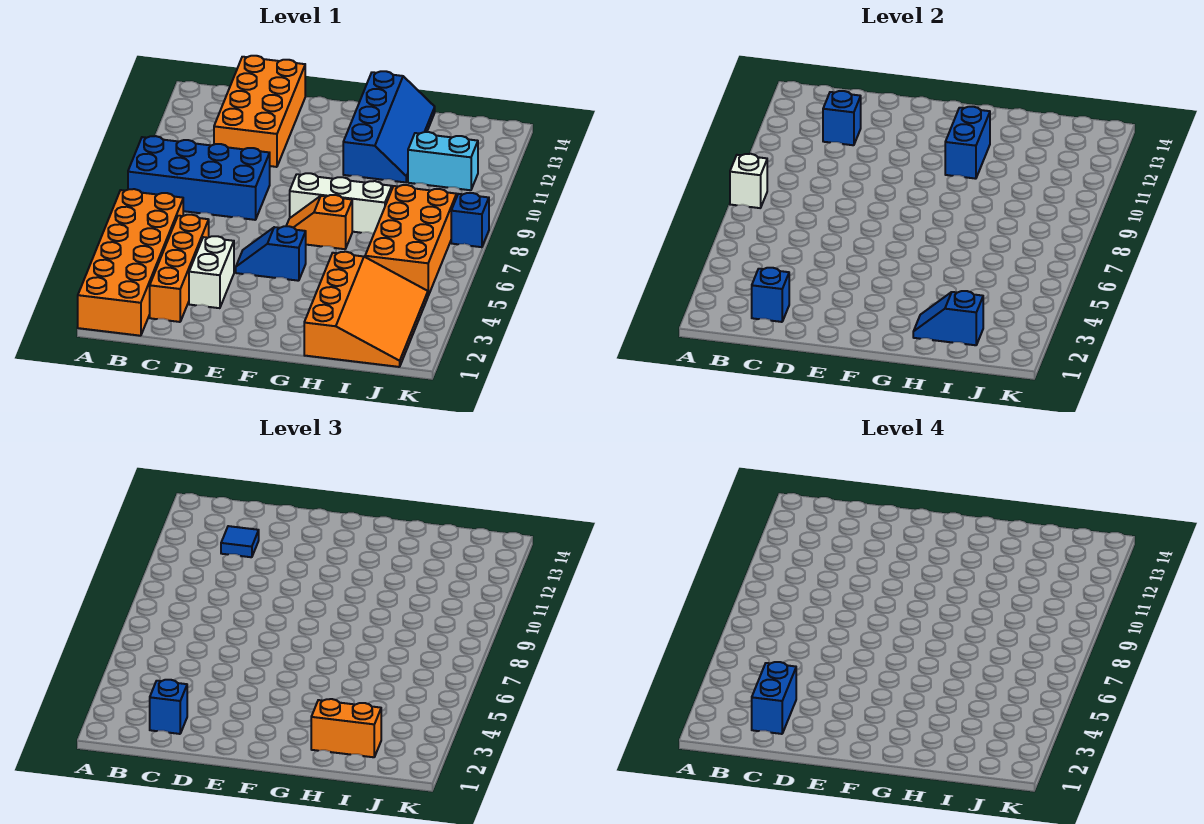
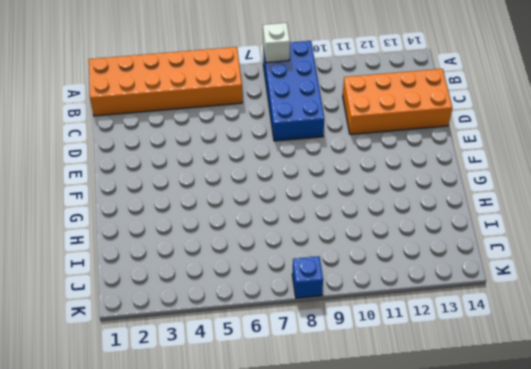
none -> orange brick C2:C5 level 1
none -> white brick D3:D4 level 1
none -> blue slope E5:F5 level 1 top F

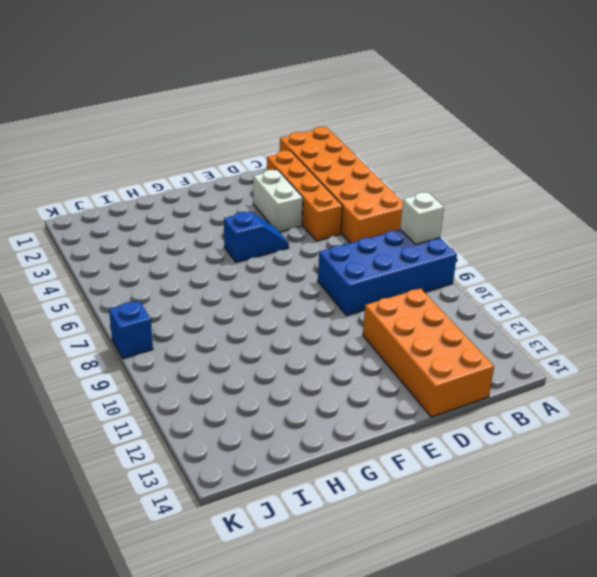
none -> orange slope F7:G7 level 1 top G
none -> white brick F8:H8 level 1
none -> blue slope G11:H14 level 1 top G

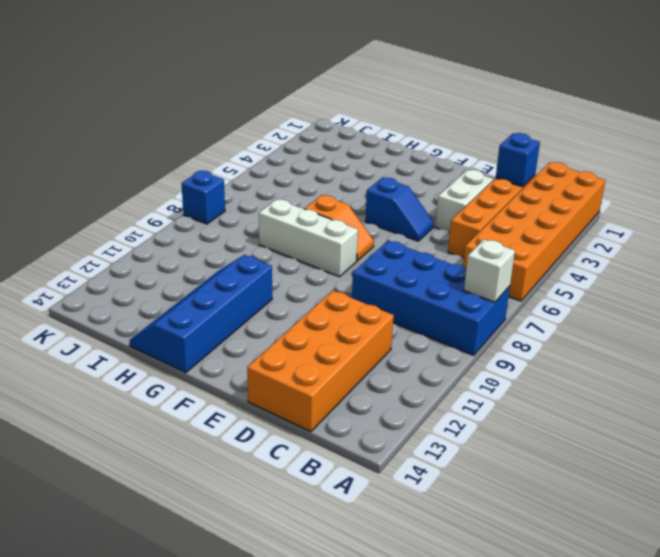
none -> orange slope H1:J4 level 1 top H
none -> orange brick I5:J8 level 1
none -> cyan brick I11:J11 level 1

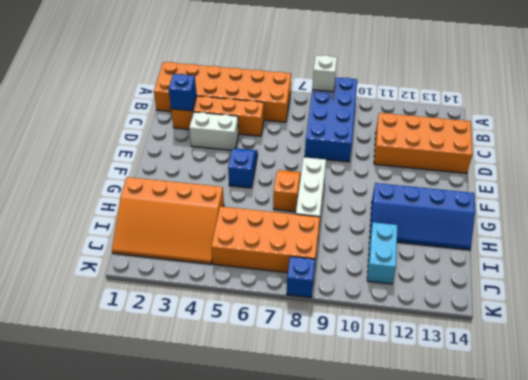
none -> blue brick C12 level 2
none -> blue brick G11:G12 level 2
none -> blue slope H2:I2 level 2 top I

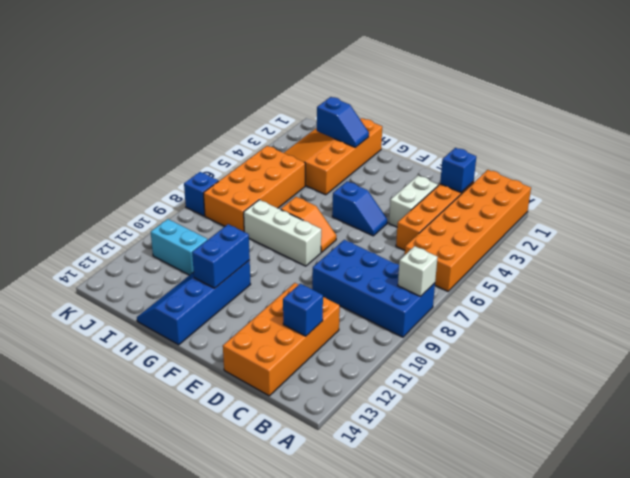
none -> blue brick C2 level 3
none -> blue tile C12 level 3
none -> orange brick H2:I2 level 3

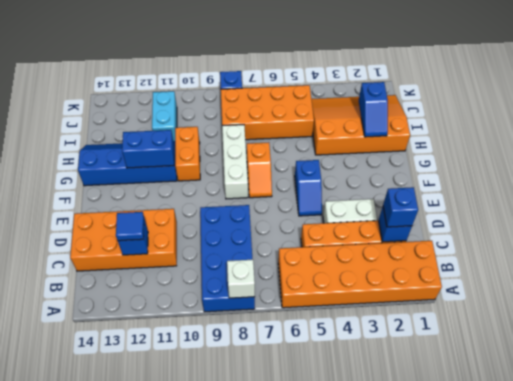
orange brick G10:H10 level 1 -> orange brick H2:I2 level 3
none -> blue brick C2:C3 level 4

